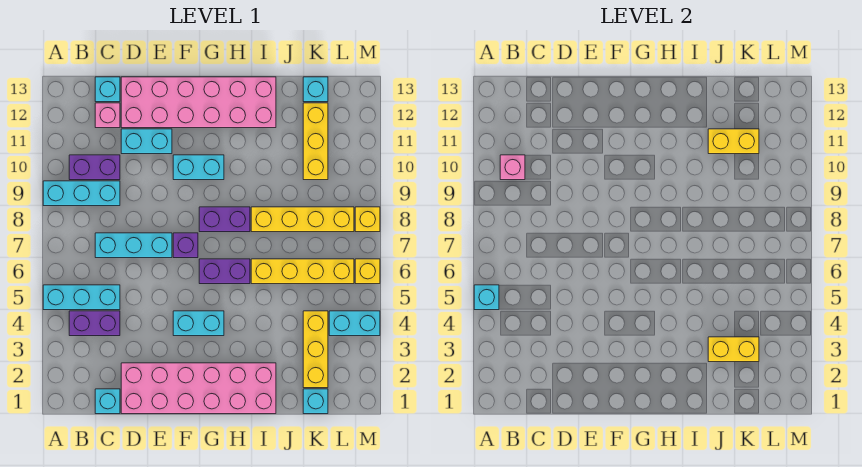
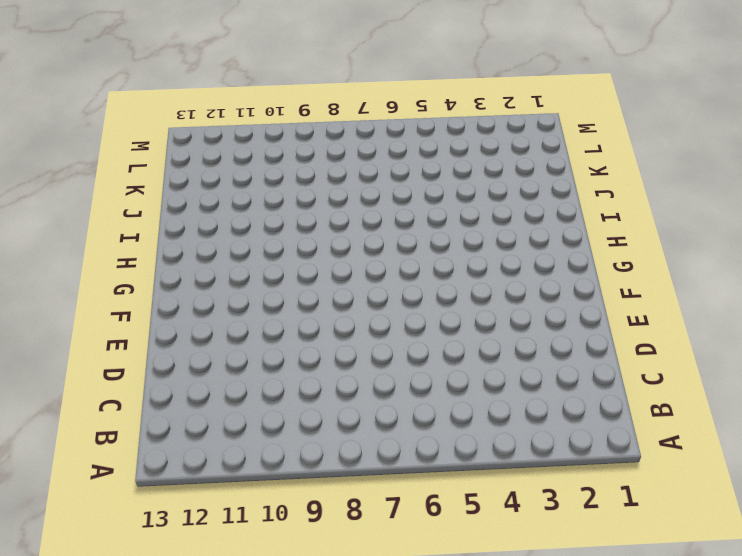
none -> cyan brick A5:C5 level 1
none -> cyan brick A9:C9 level 1
none -> purple brick B4:C4 level 1

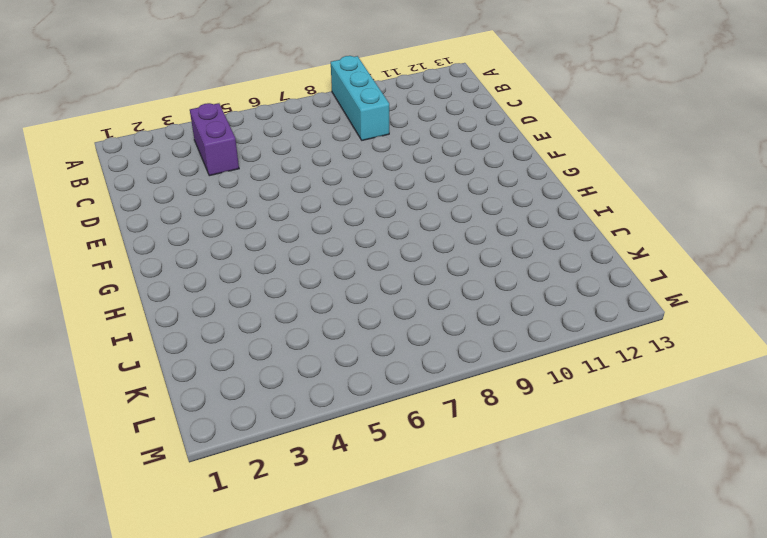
none -> cyan brick A5:C5 level 1
none -> purple brick B10:C10 level 1
none -> cyan brick C1 level 1

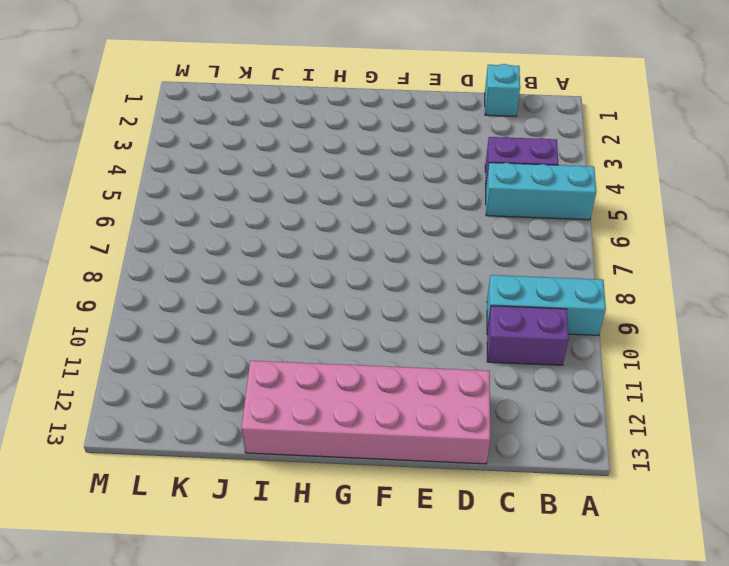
none -> cyan brick C7:E7 level 1
none -> pink brick C12 level 1
none -> cyan brick C13 level 1

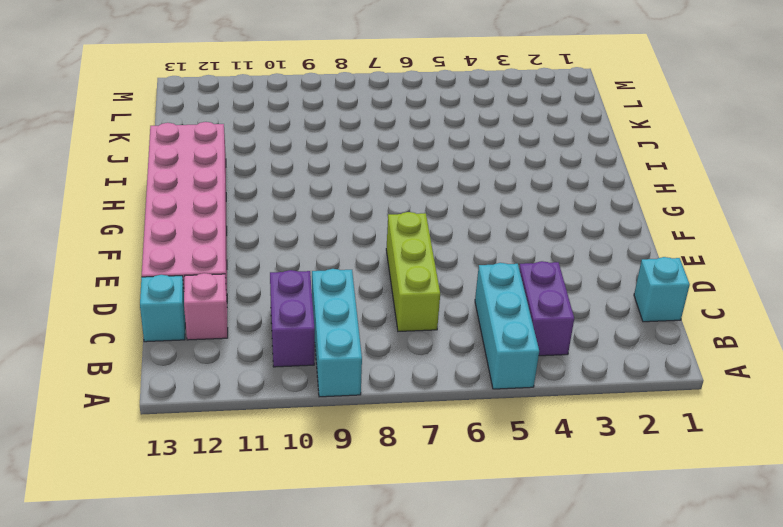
lime brick C7:E7 level 1 -> cyan brick C7:E7 level 1
none -> pink brick D1:I2 level 1
none -> cyan brick D11:E11 level 1
none -> cyan brick F4:G4 level 1

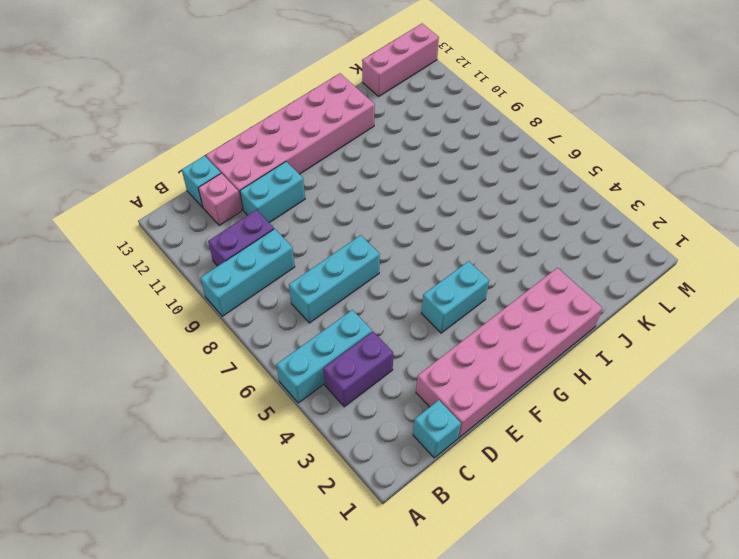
pink brick K13:M13 level 1 -> cyan brick K13 level 1
none -> purple brick F7 level 1
none -> cyan brick F10:G10 level 1
none -> purple brick G6:H6 level 1

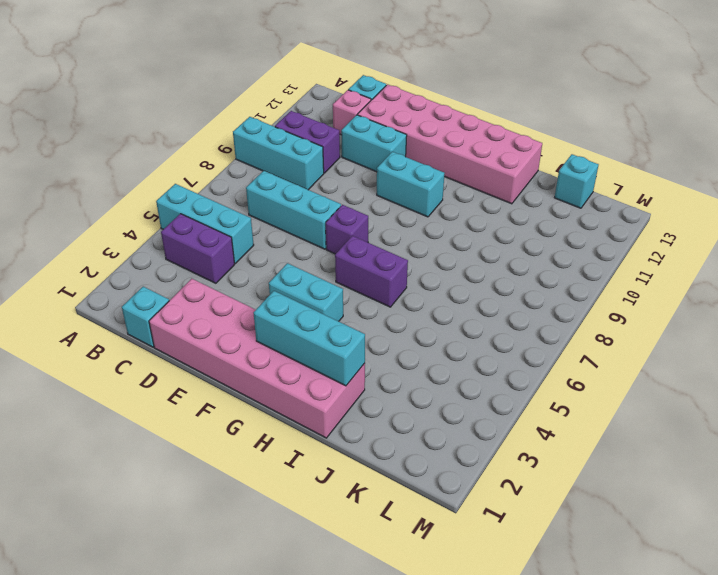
cyan brick G2:I2 level 2 -> none
none -> purple brick G8:H8 level 1
none -> yellow brick I6:L6 level 1
none -> yellow brick I8:L8 level 1

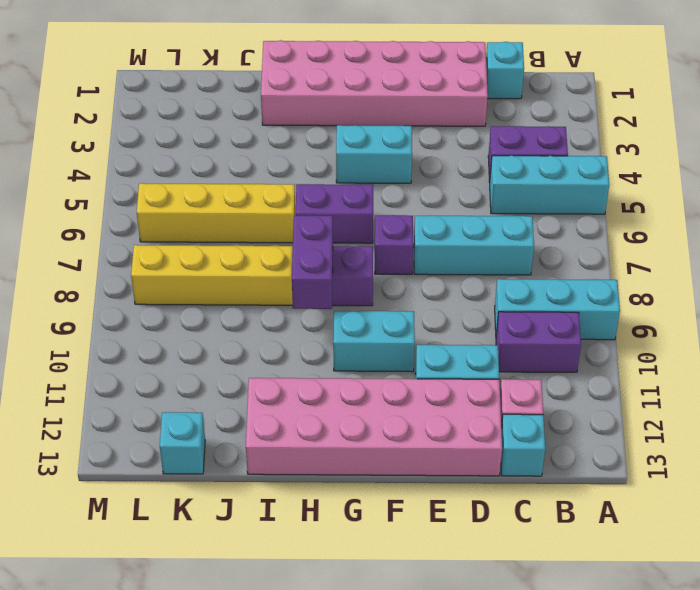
purple brick H8:H9 level 2 -> none
none -> cyan brick K1 level 1
none -> yellow brick K2:K4 level 1
none -> yellow brick K10:K12 level 1

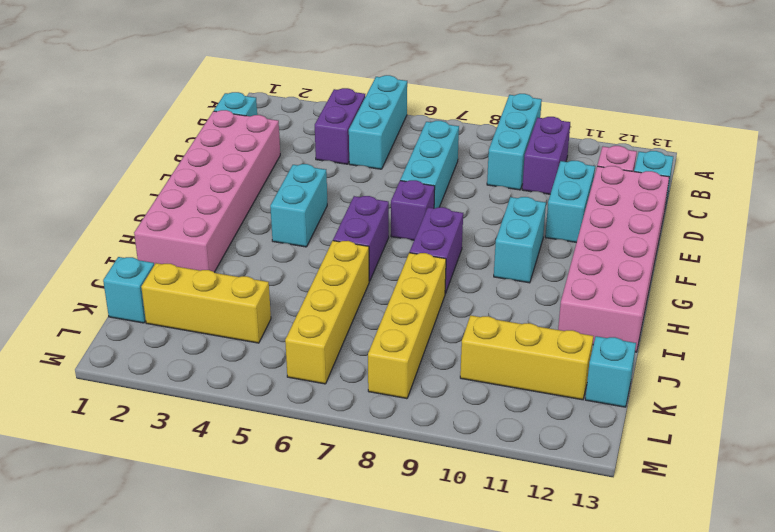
none -> cyan brick L4:M4 level 1
none -> yellow brick M6 level 1
none -> yellow brick M8 level 1

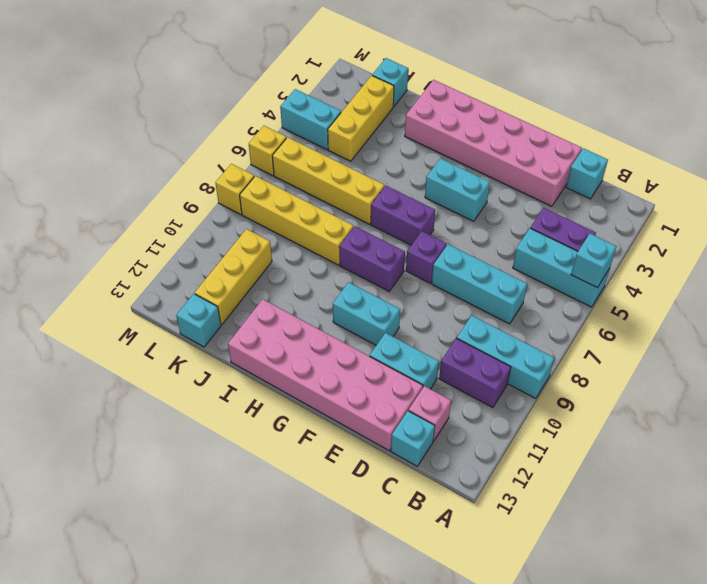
none -> pink brick B10 level 2
none -> yellow brick J3:K3 level 2
none -> yellow brick J11:K11 level 2

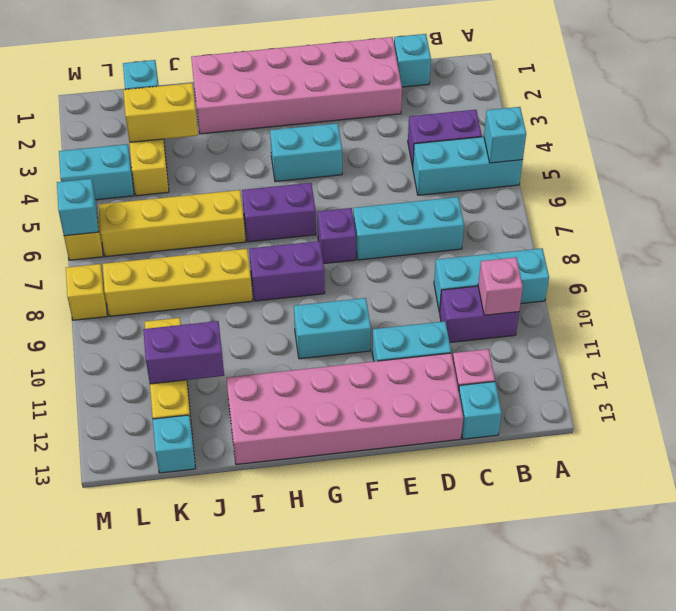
purple brick J11:K11 level 2 -> yellow brick J11:K11 level 2
cyan brick M6 level 2 -> none

